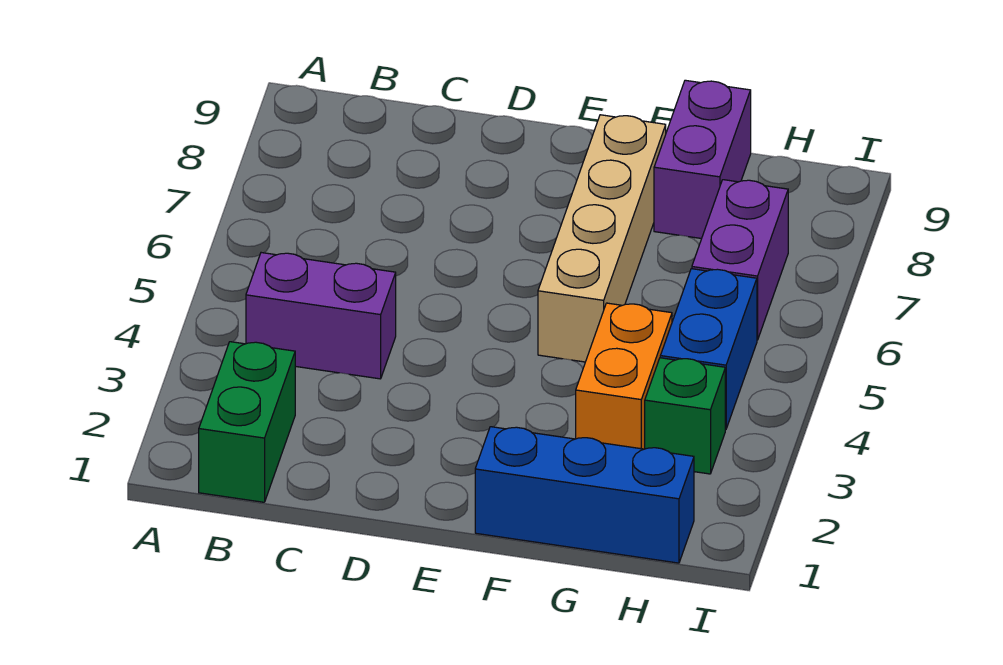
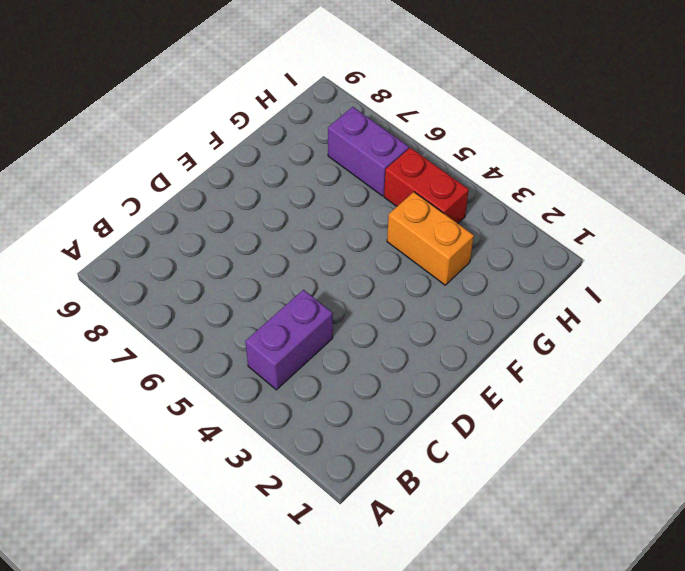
red brick H4:H5 level 1 -> blue brick H4:H5 level 1
none -> green brick B1:B2 level 1
none -> blue brick F1:H1 level 1

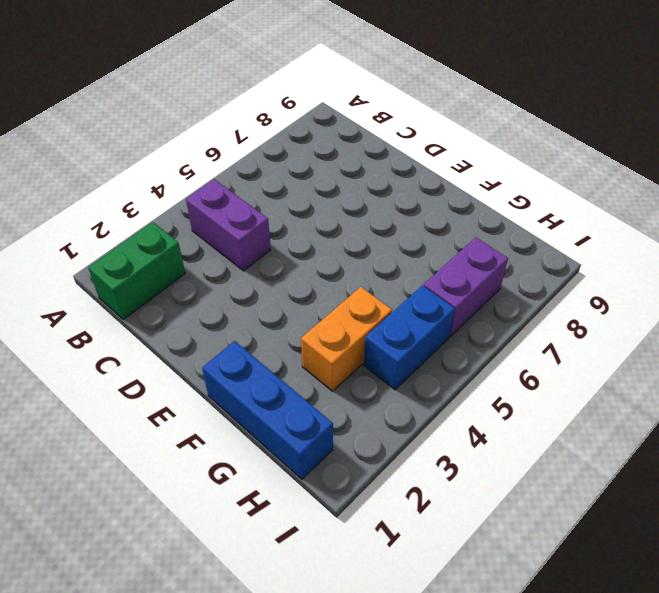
none -> tan brick F5:F8 level 1
none -> purple brick G8:G9 level 1

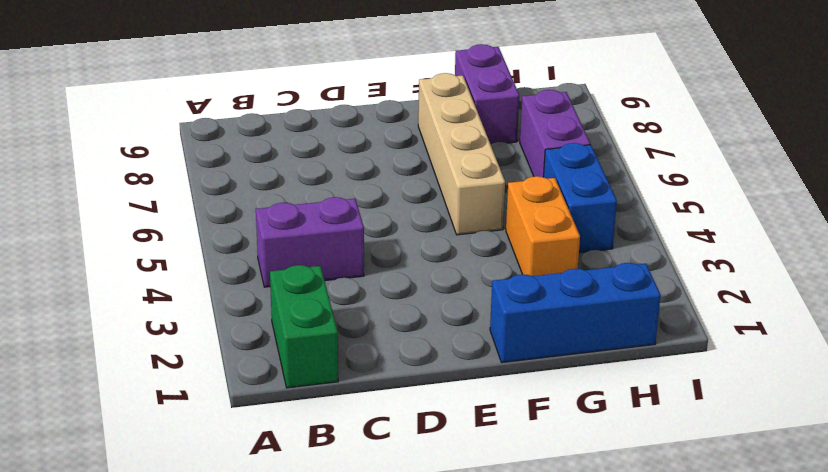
none -> green brick H3 level 1

